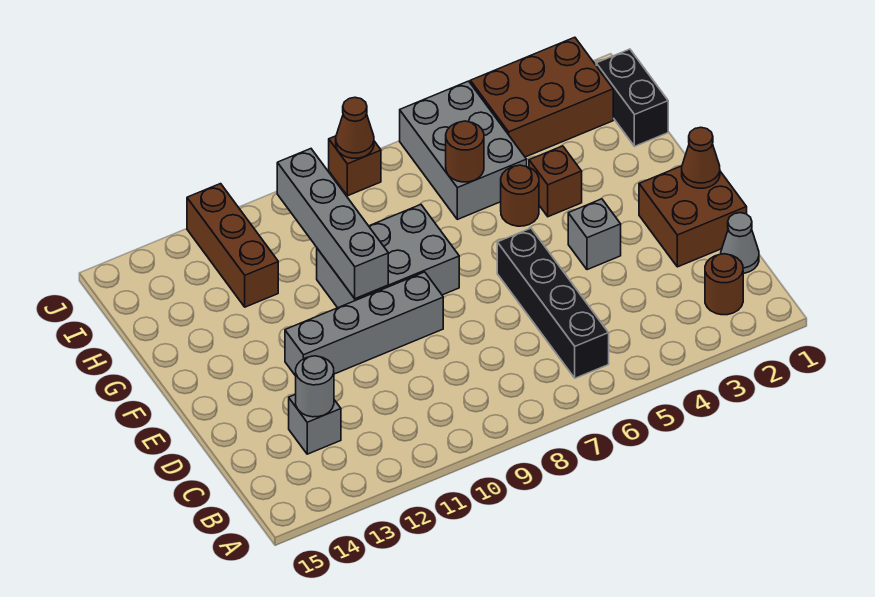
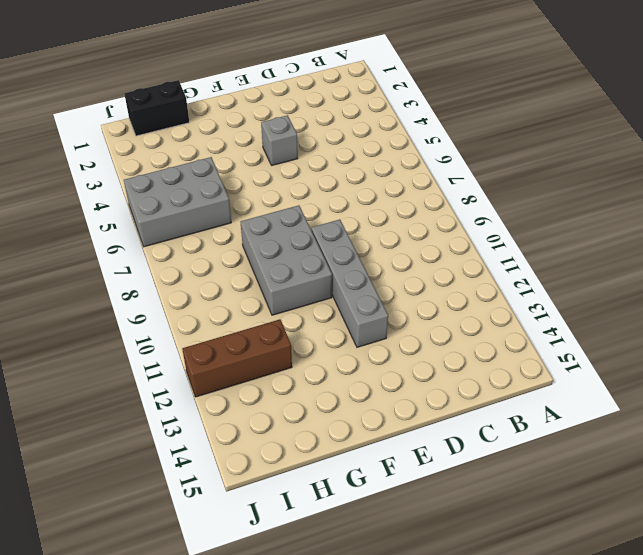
none -> brown round brick B2 level 1
none -> black brick B6:E6 level 1
none -> grey cone C1 level 1

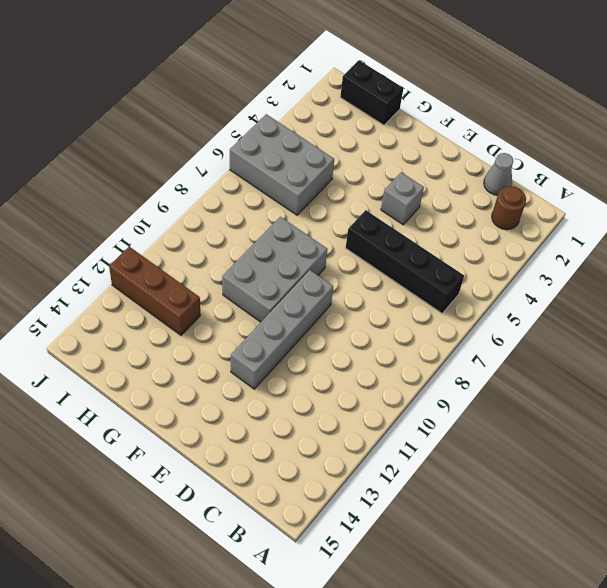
none -> grey brick C13 level 1
none -> brown brick D1:E2 level 1
none -> brown brick G4 level 1

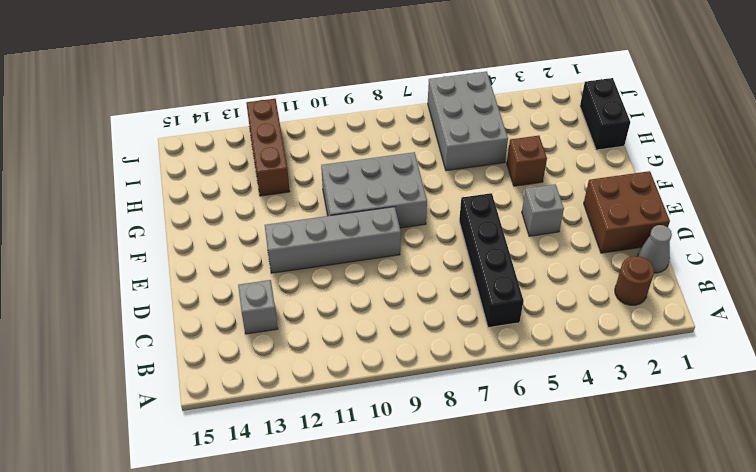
none -> brown round brick G5 level 1
none -> brown brick I2:J4 level 1
none -> brown brick J8 level 1

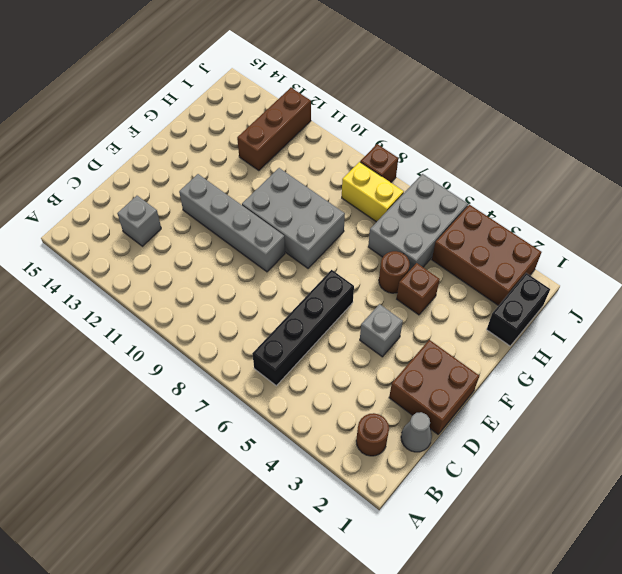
yellow brick I7:I8 level 1 -> none
none -> grey round brick C13 level 2
none -> brown cone E1 level 2
none -> grey brick F10:I10 level 2

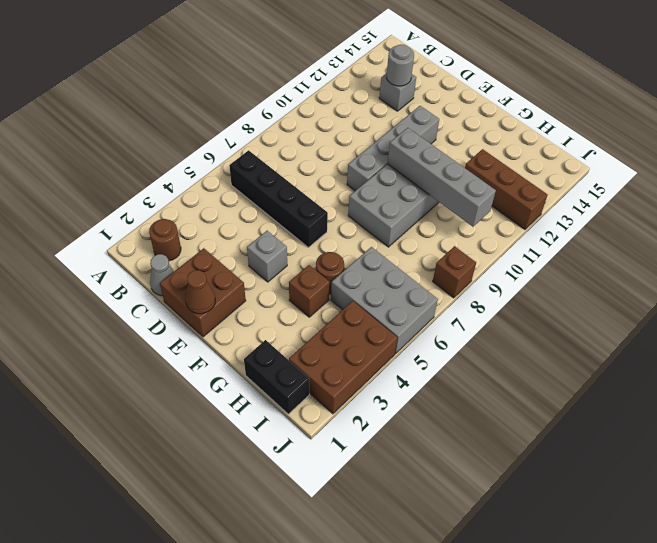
none -> brown round brick H6 level 2
none -> brown cone J8 level 2

